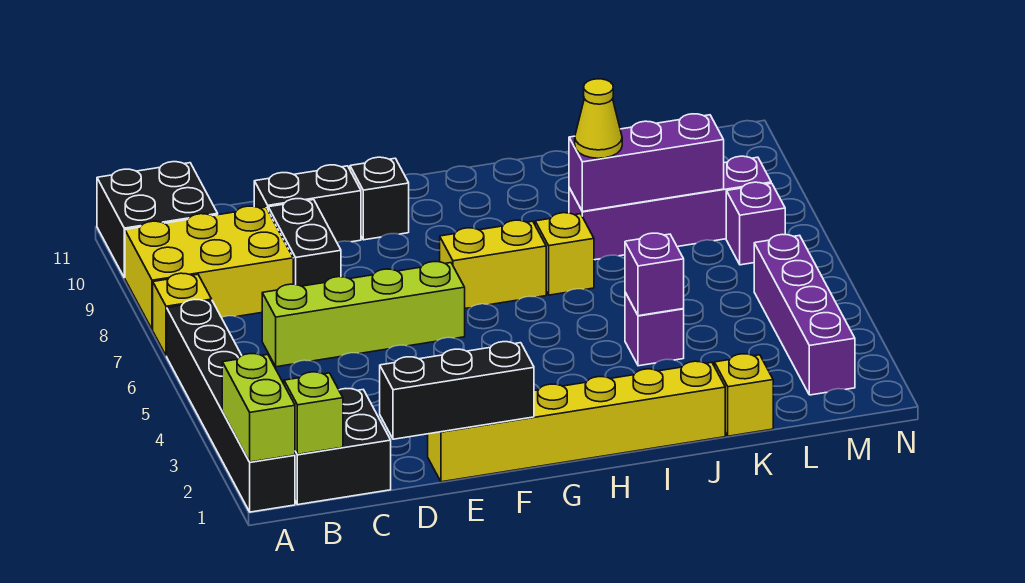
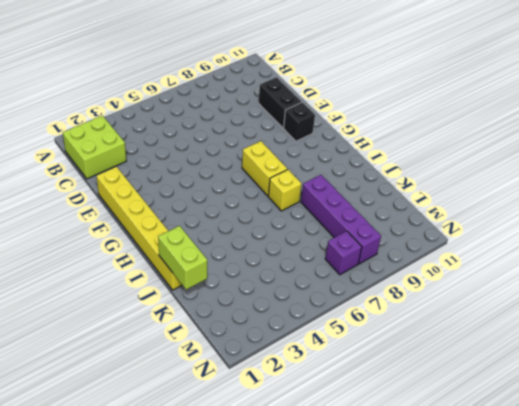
lime brick B1:C2 level 1 -> black brick B1:C2 level 1
lime brick J1:K1 level 2 -> lime brick A1:A2 level 2
none -> black brick A1:A6 level 1
none -> yellow brick A7 level 1
none -> yellow brick A8:C9 level 1

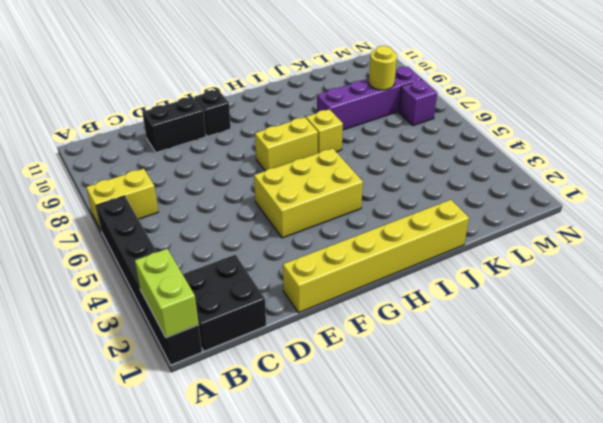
yellow brick A7:B7 level 1 -> yellow brick A7 level 1
yellow brick F4:H5 level 1 -> yellow brick A8:C9 level 1
yellow round brick L8 level 2 -> purple brick J8:L8 level 2
none -> black brick A10:B11 level 1
none -> lime brick C6:F6 level 1
none -> black brick D8:D9 level 1

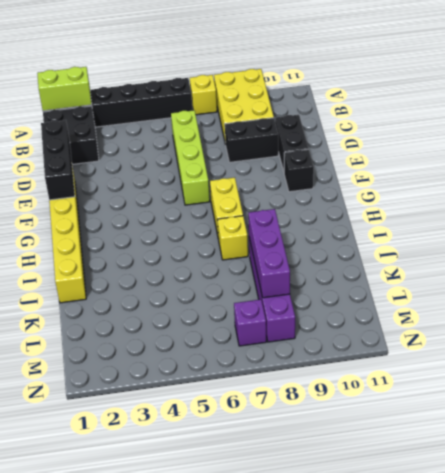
none -> black brick A10:B11 level 1
none -> purple brick J4 level 1
none -> yellow brick K1 level 1

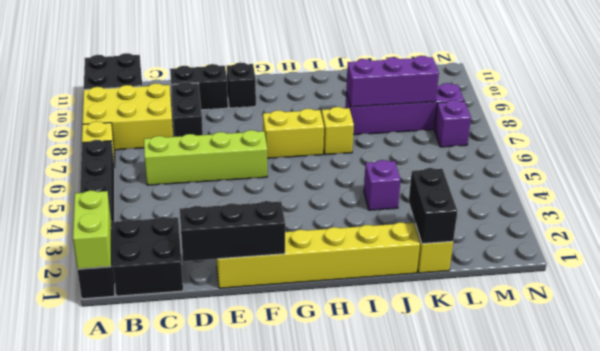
black brick K1:K2 level 2 -> none
none -> purple brick M2:M5 level 1
none -> lime brick B1 level 2
none -> purple brick J4 level 2

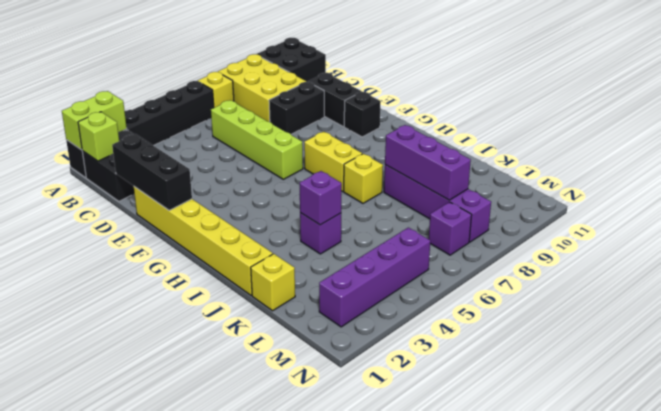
none -> yellow cone J8 level 3

